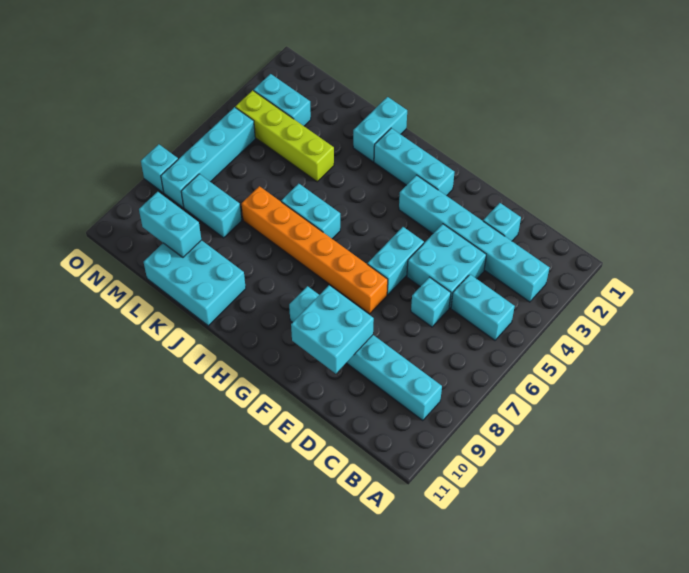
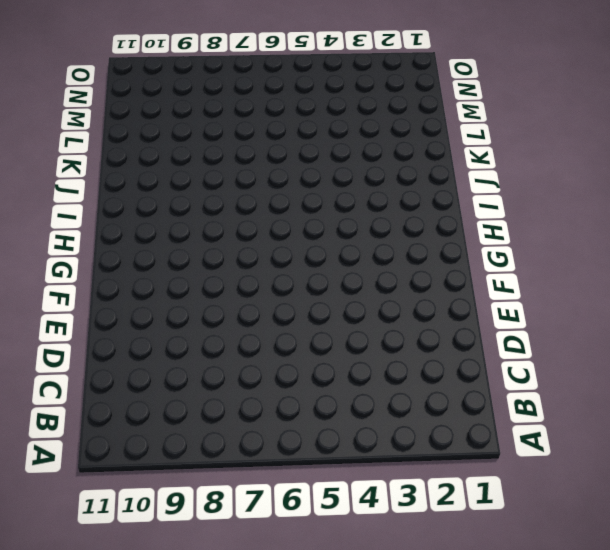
none -> cyan brick B3:G3 level 1
none -> cyan brick B5:C5 level 1
none -> cyan brick B9:G9 level 1

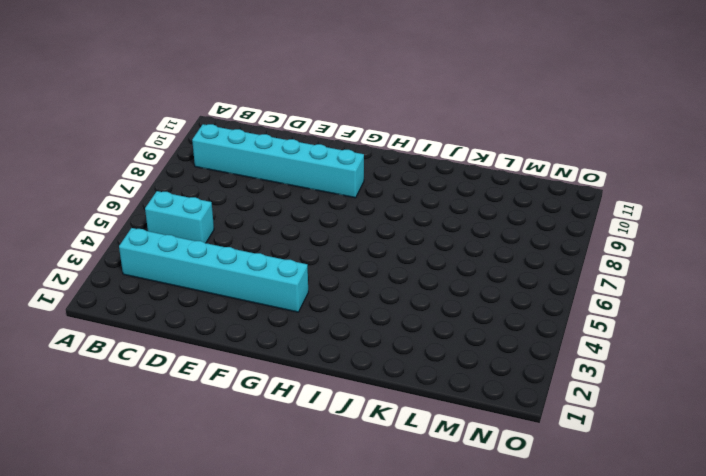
none -> cyan brick D2 level 1
none -> cyan brick D4:E5 level 1
none -> cyan brick D6 level 1

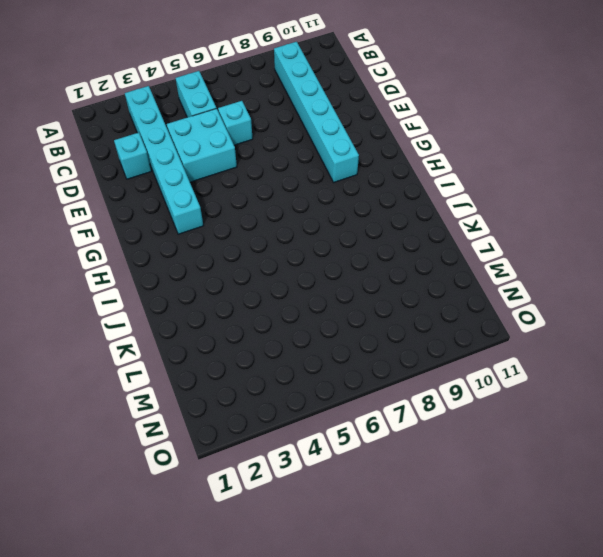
none -> cyan brick F5:F6 level 1
none -> orange brick F7:K7 level 1
none -> cyan brick G2:I2 level 1

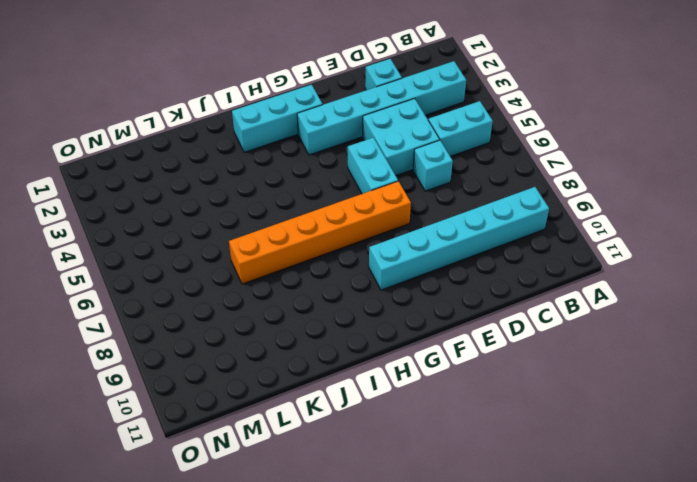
none -> cyan brick I6:J6 level 1
none -> cyan brick J1:J2 level 1
none -> cyan brick J10:L11 level 1

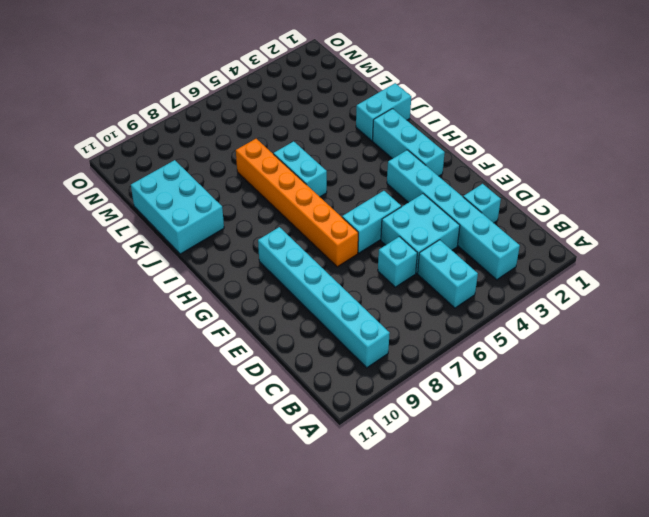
none -> lime brick K4:N4 level 1
none -> cyan brick L8:M8 level 1
none -> cyan brick M3:N3 level 1

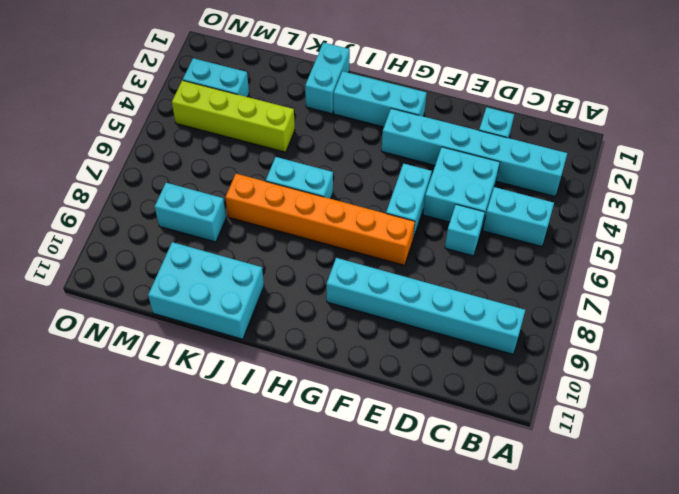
none -> cyan brick N5:N8 level 1
none -> cyan brick O8 level 1
none -> cyan brick E9:F10 level 2

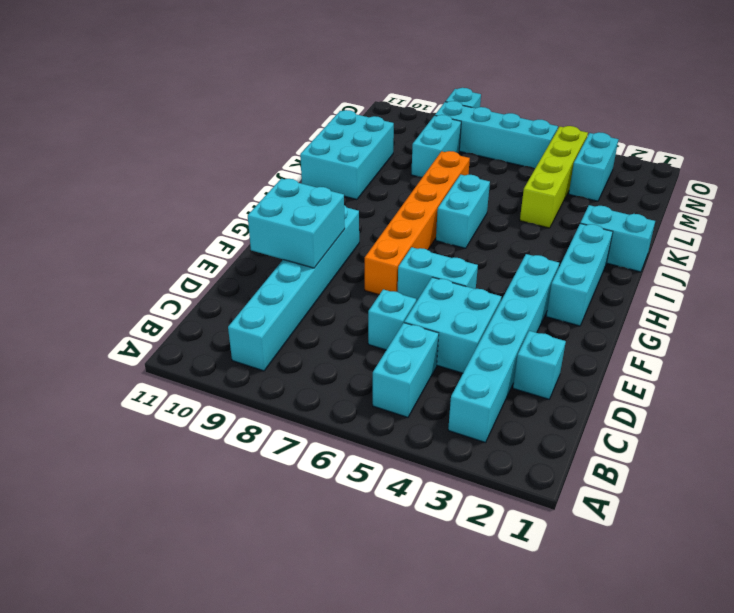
none -> cyan brick L10:M10 level 2

